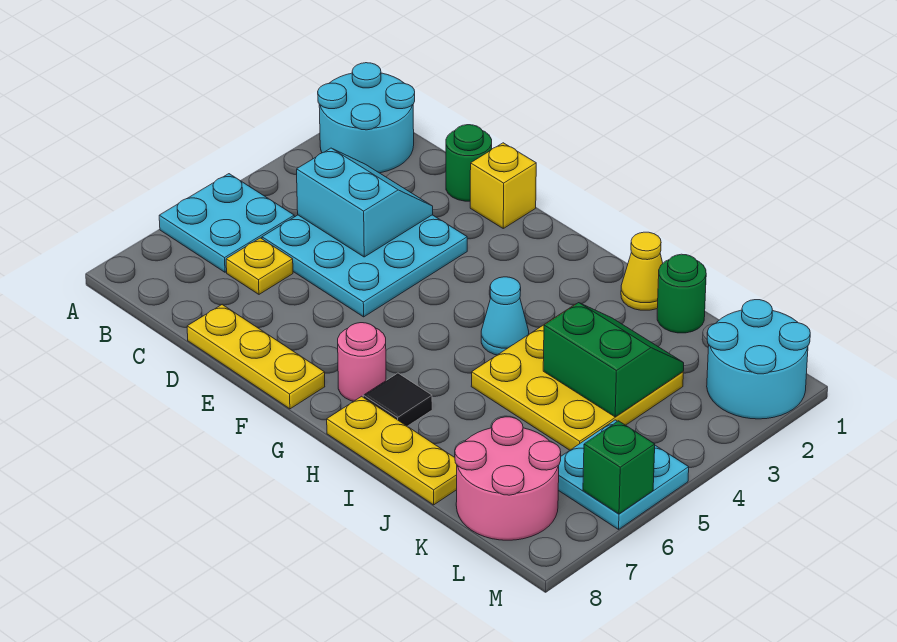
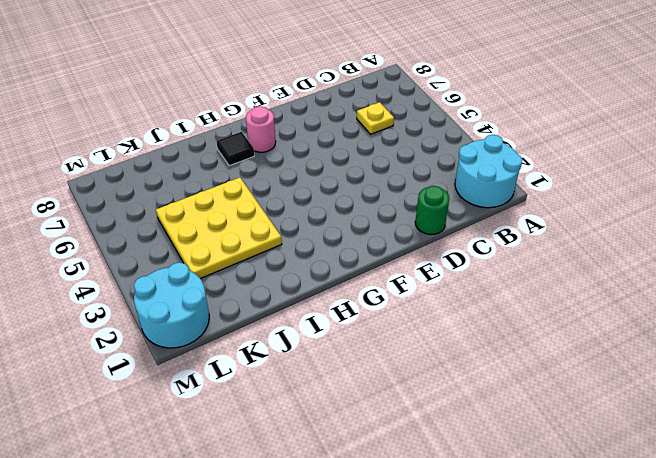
none -> cyan plate A5:B6 level 1
none -> cyan plate C3:E5 level 1
none -> yellow plate D8:F8 level 1

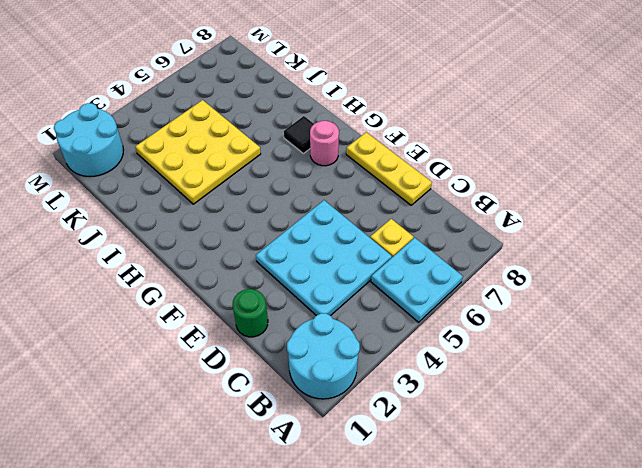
none -> yellow brick E1 level 1
none -> cyan cone H4 level 1
none -> yellow plate H8:J8 level 1

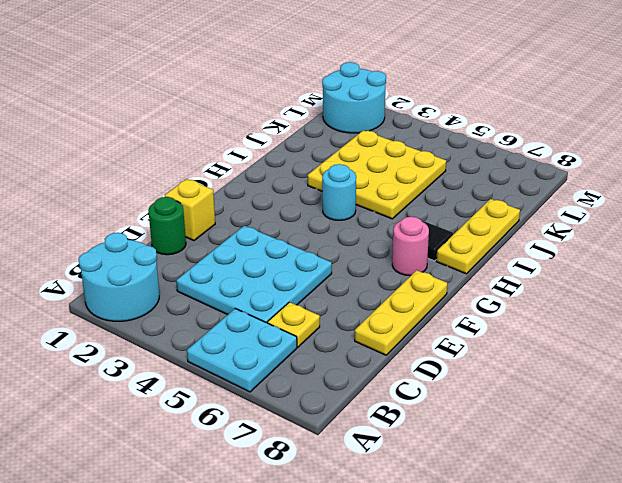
cyan round brick H4 level 1 -> cyan cone H4 level 1
none -> yellow cone I1 level 1
none -> green round brick J1 level 1
none -> pink round brick K7:L8 level 1

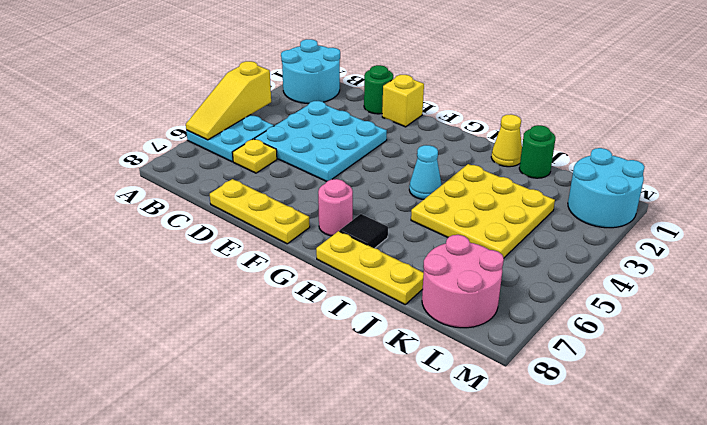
yellow slope A4:A6 level 2 top 4 -> none
none -> cyan plate L5:M6 level 1
none -> cyan slope C3:D4 level 2 top 4
none -> green slope J3:K4 level 2 top 4

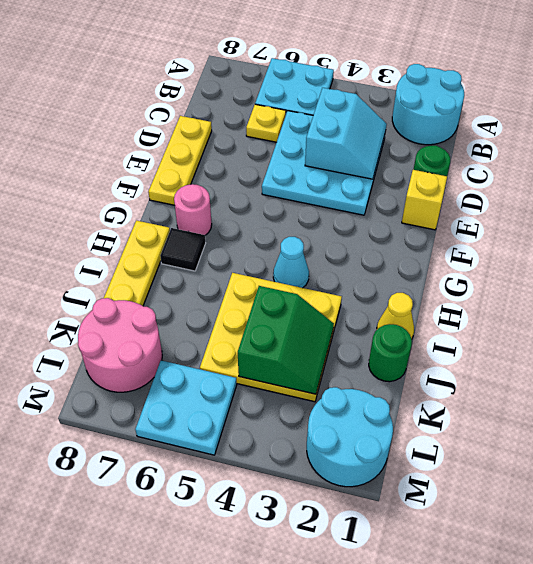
none -> green brick M6 level 2

